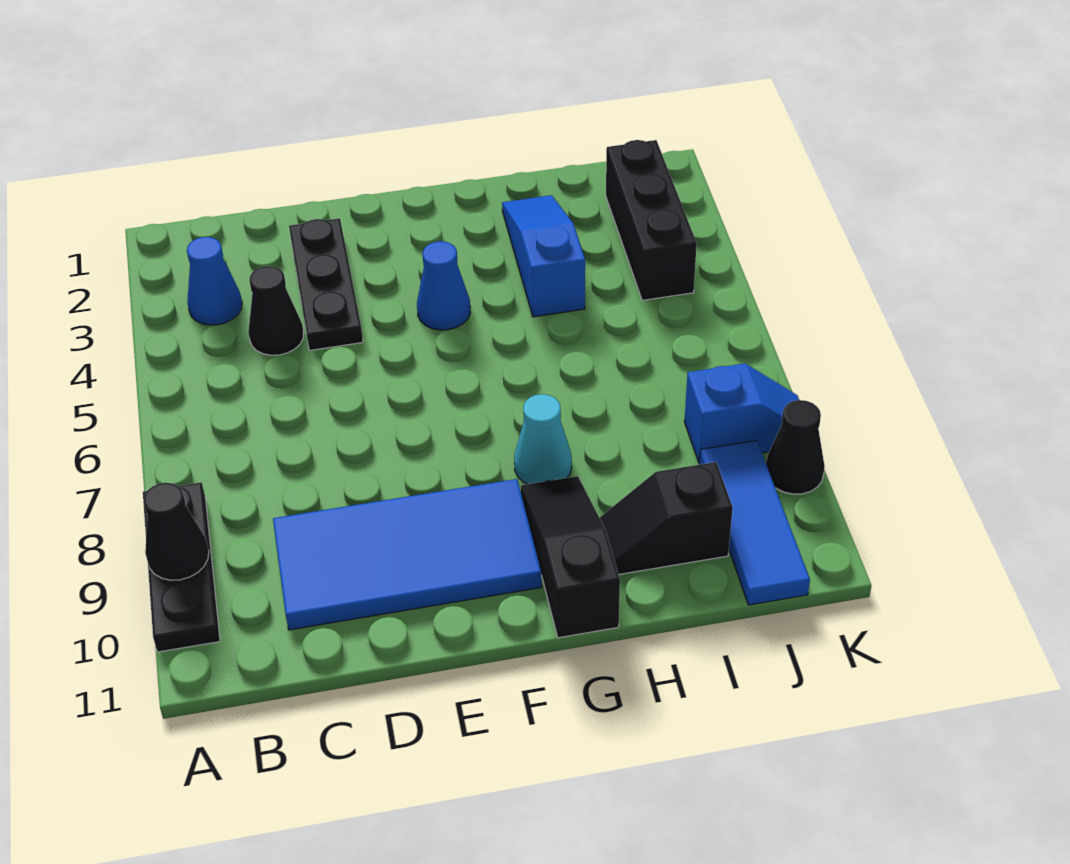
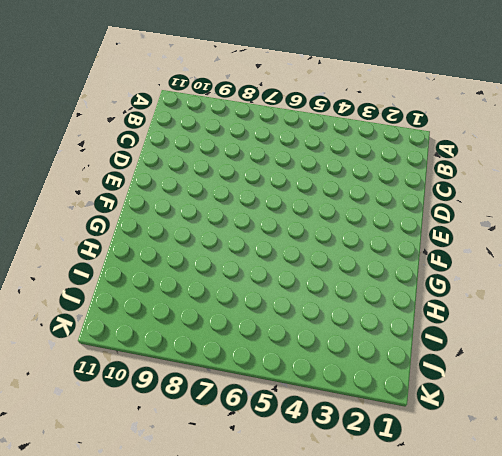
none -> black plate A8:A10 level 1
none -> blue cone B3 level 1
none -> black cone C4 level 1

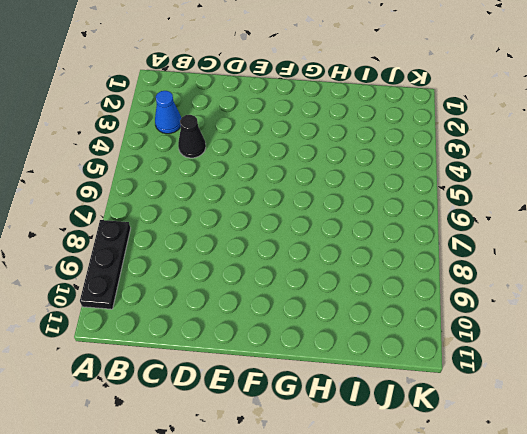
none -> blue tile C9:F10 level 1
none -> black plate D2:D4 level 1
none -> blue cone F4 level 1

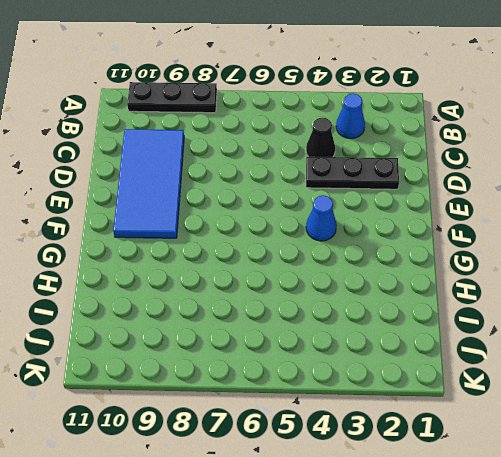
none -> cyan cone G8 level 1
none -> black slope G9:G11 level 1 top 11
none -> blue slope H2:H4 level 1 top 4

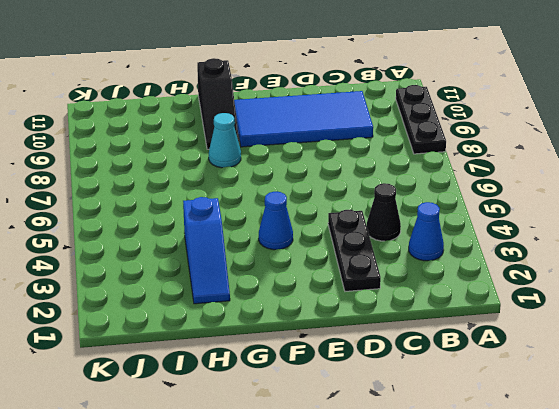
none -> black slope H10:I10 level 1 top I
none -> black brick J2:J4 level 1
none -> blue slope J8:K8 level 1 top J

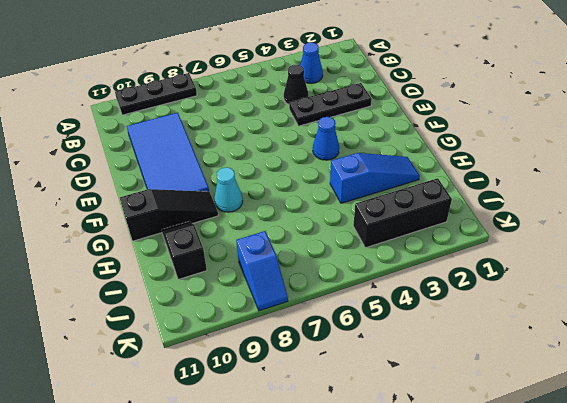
none -> blue tile J9:J11 level 1
none -> black cone K9 level 1
none -> black cone A9 level 2

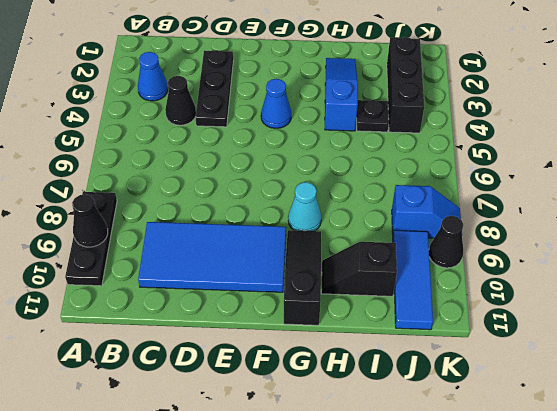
black plate I4 level 1 -> none

